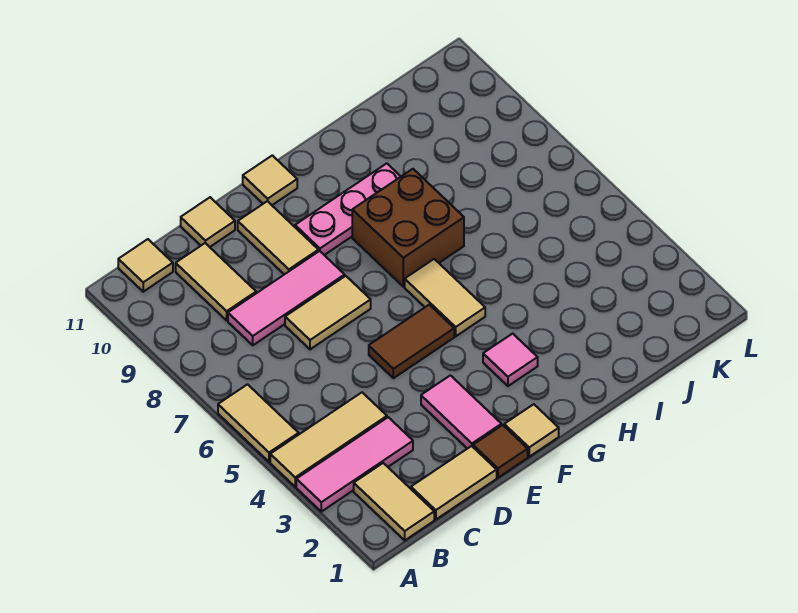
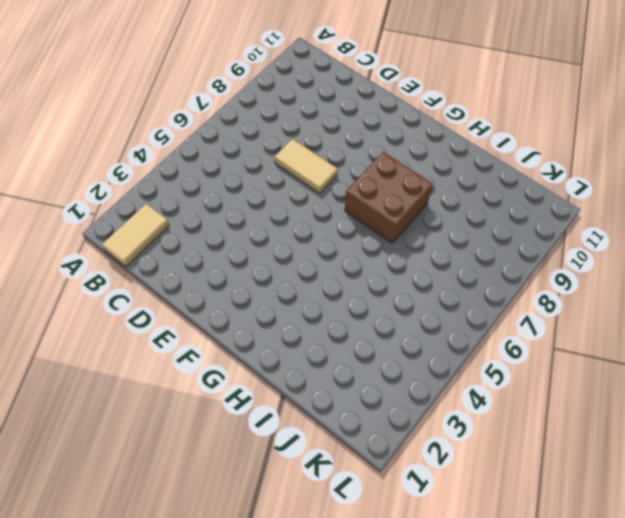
none -> pink tile A3:C3 level 1
none -> tan tile A4:C4 level 1
none -> tan tile A5:A6 level 1

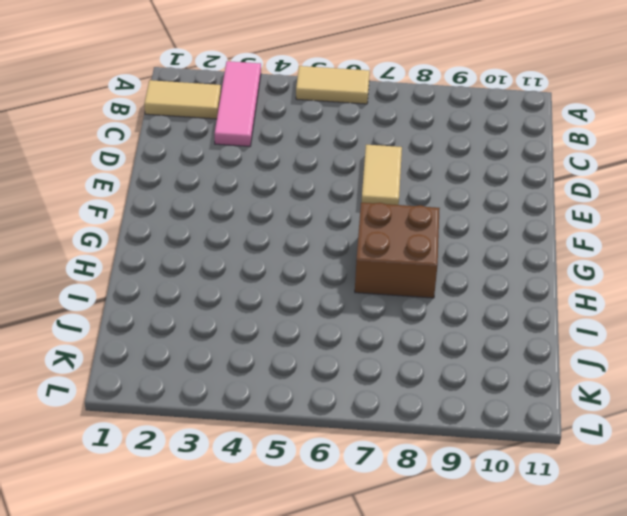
none -> tan tile A4:C4 level 1
none -> tan tile B11 level 1
none -> tan tile C1:D1 level 1

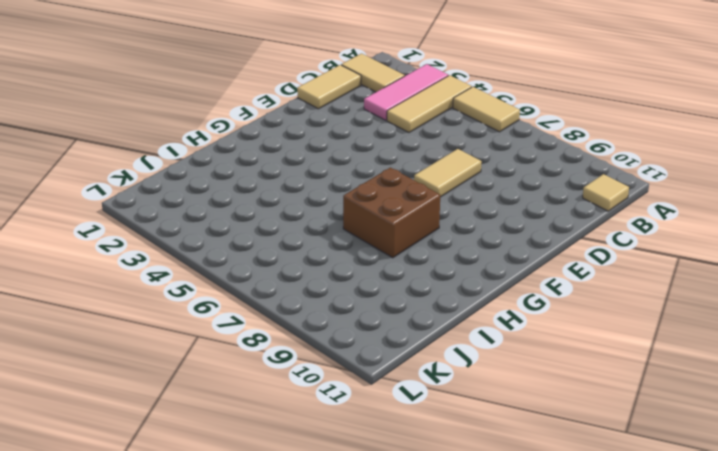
none -> pink tile C8:E8 level 1
none -> tan tile C9:C10 level 1
none -> tan tile D11 level 1

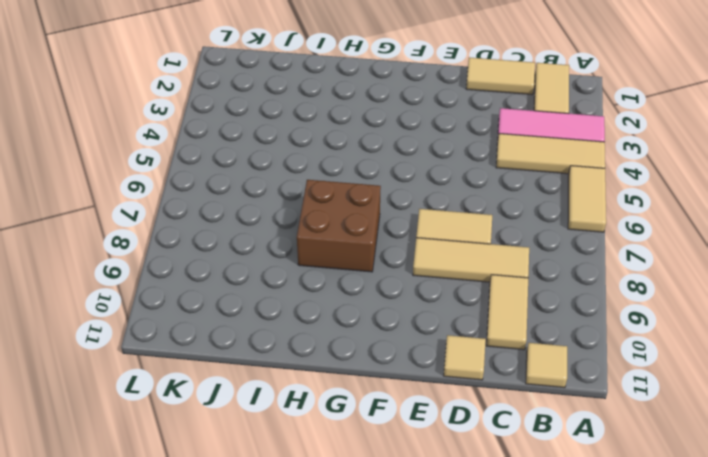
tan tile C8:E8 level 1 -> pink tile C8:E8 level 1
none -> brown tile E1 level 1
none -> pink tile E2:E3 level 1
none -> brown tile E5:F5 level 1

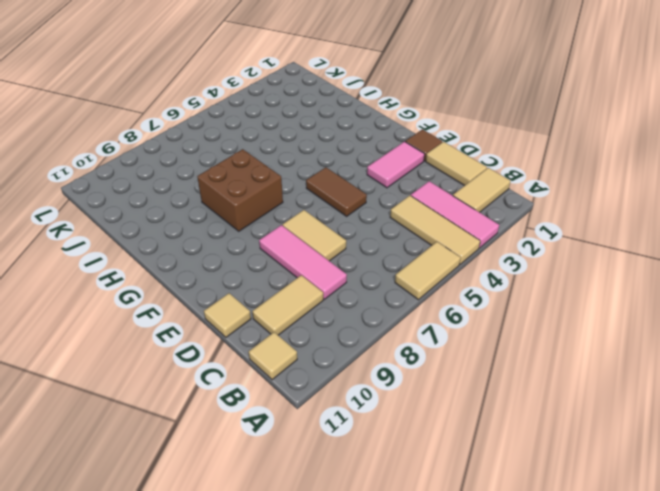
none -> tan tile E9:E10 level 1
none -> tan tile F1 level 1
none -> pink plate F9:H9 level 1

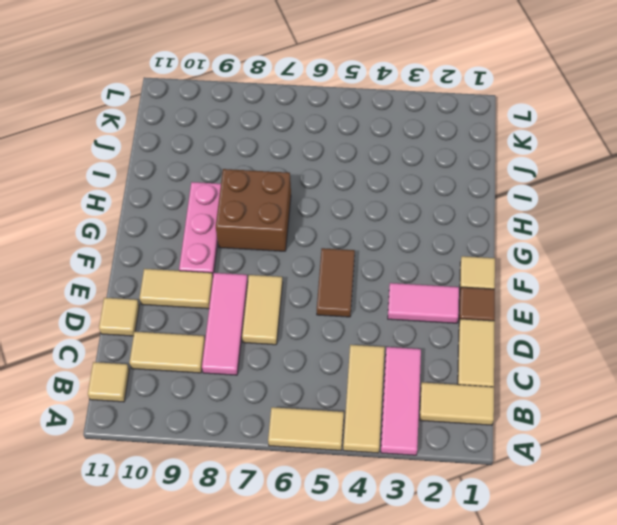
none -> tan tile F11 level 1
none -> pink tile G3 level 1
none -> tan tile G5:G6 level 1

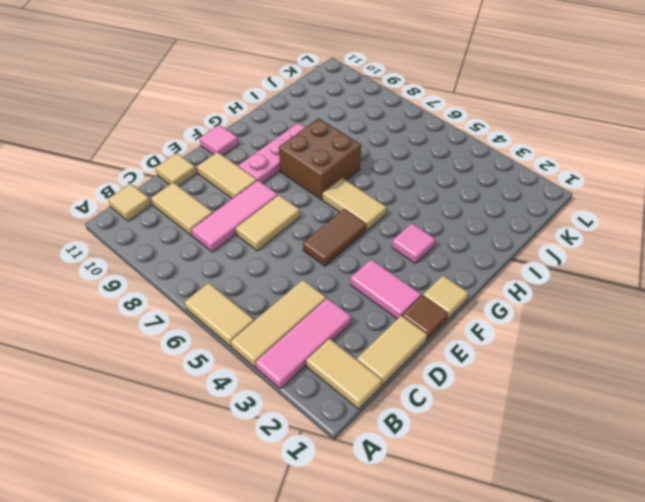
pink tile F11 level 1 -> tan tile F11 level 1

